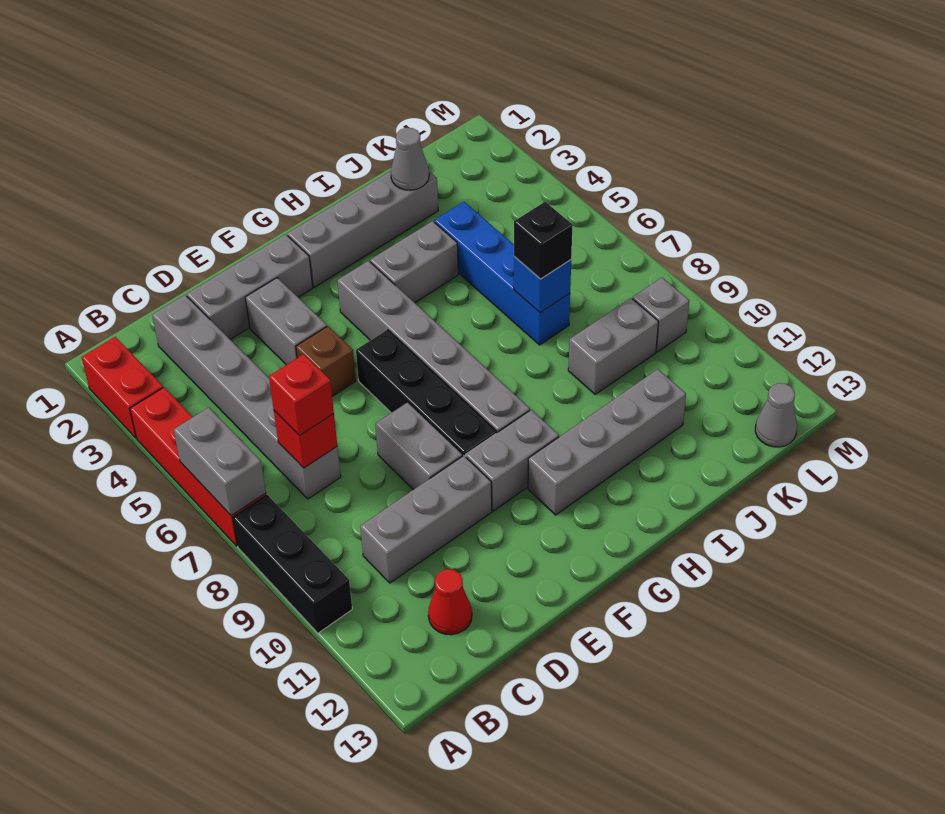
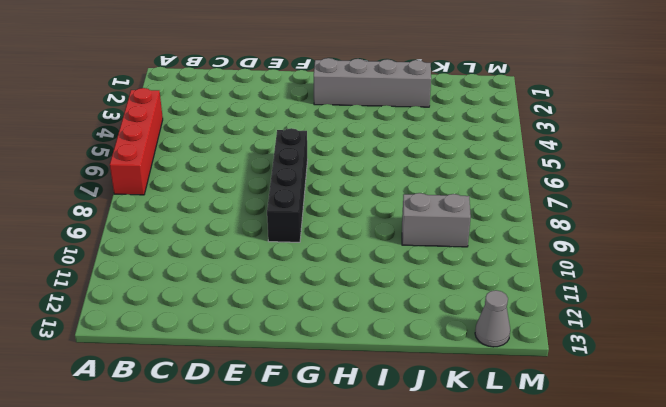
none -> red brick A2:A3 level 1
none -> black brick A8:A10 level 1
none -> grey brick C2:C7 level 1

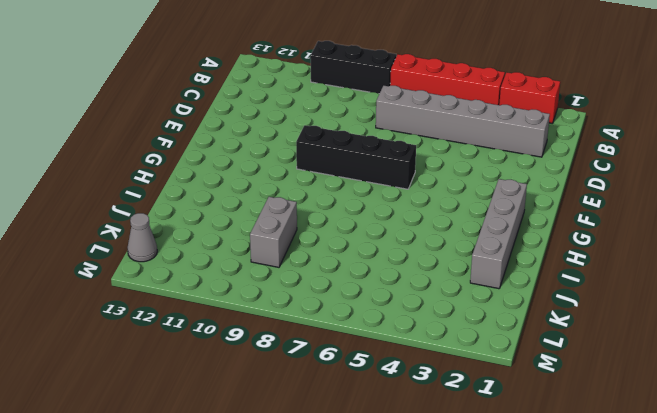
none -> grey brick C10:E10 level 1
none -> red cone C12 level 1
none -> grey brick D2:F2 level 1

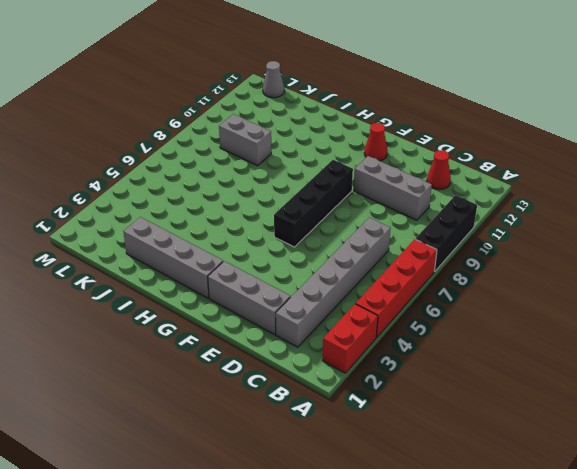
red cone F12 level 1 -> none
none -> grey brick E3:E4 level 1
none -> brown brick E5 level 1
none -> grey brick E8:E9 level 1

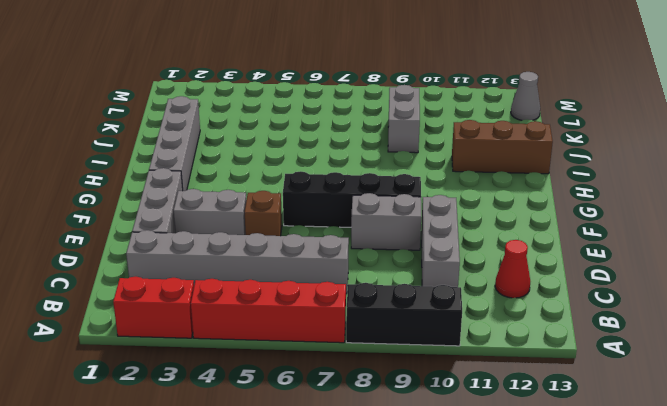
brown brick I11:I13 level 1 -> grey brick G11:J11 level 1
none -> grey brick F10:G10 level 1
none -> grey brick G4:G9 level 1
none -> grey brick H4:I4 level 1

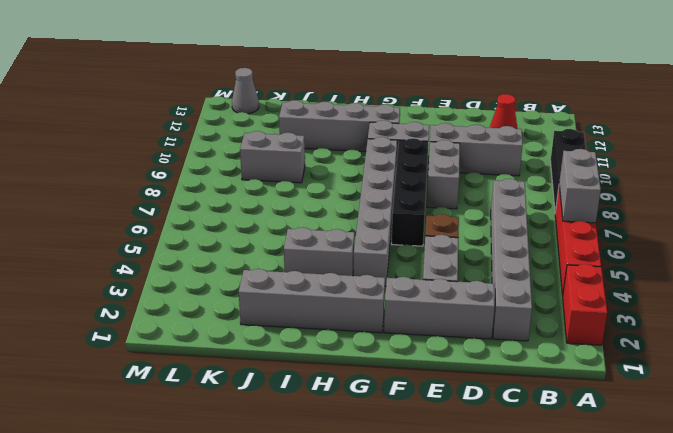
none -> blue brick J4:J7 level 1
none -> grey brick L9 level 1
none -> red brick C7 level 2

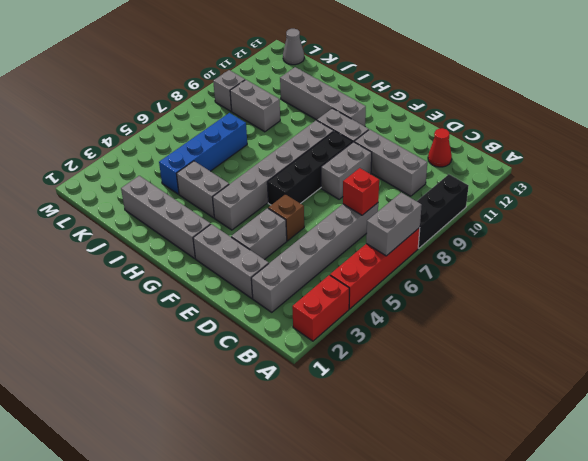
none -> grey cone J2 level 2
none -> blue brick J7 level 2
none -> red brick C7 level 3

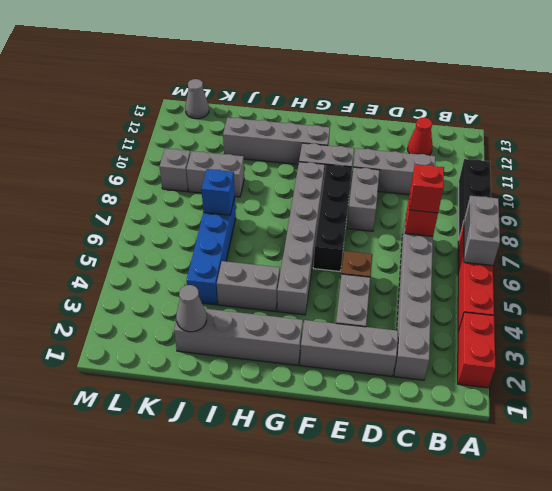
none -> black brick J7 level 3

